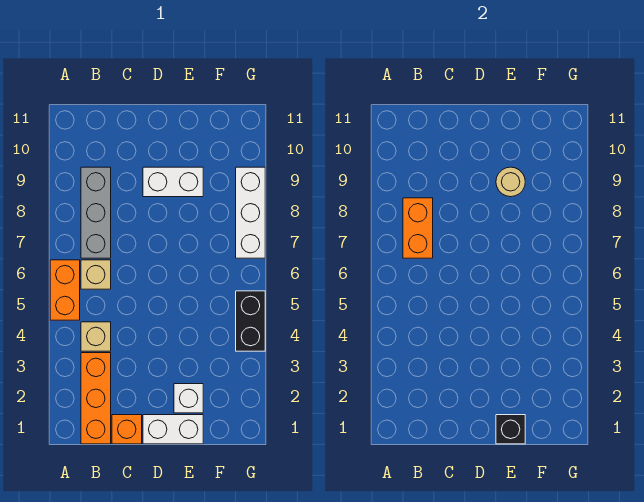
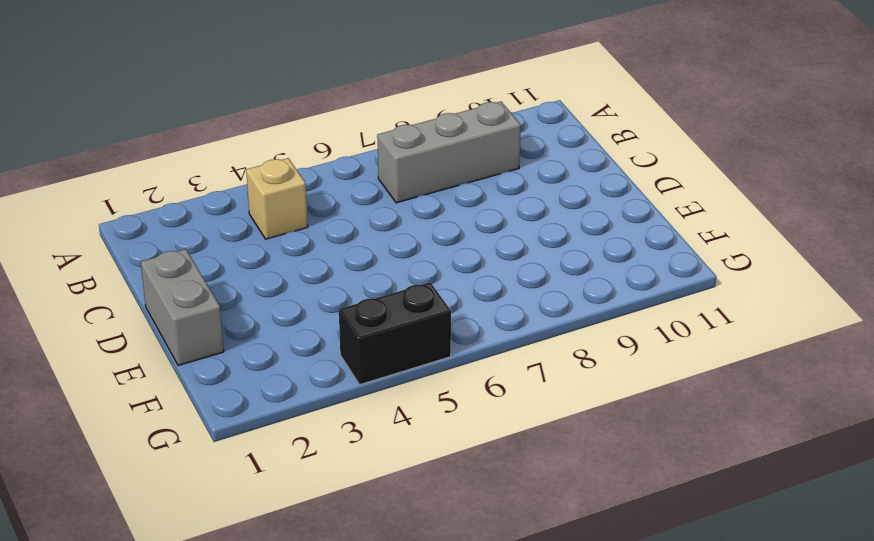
grey brick D1:E1 level 1 -> white brick D1:E1 level 1
none -> orange brick A5:A6 level 1
none -> orange brick B1:B3 level 1
none -> tan brick B6 level 1

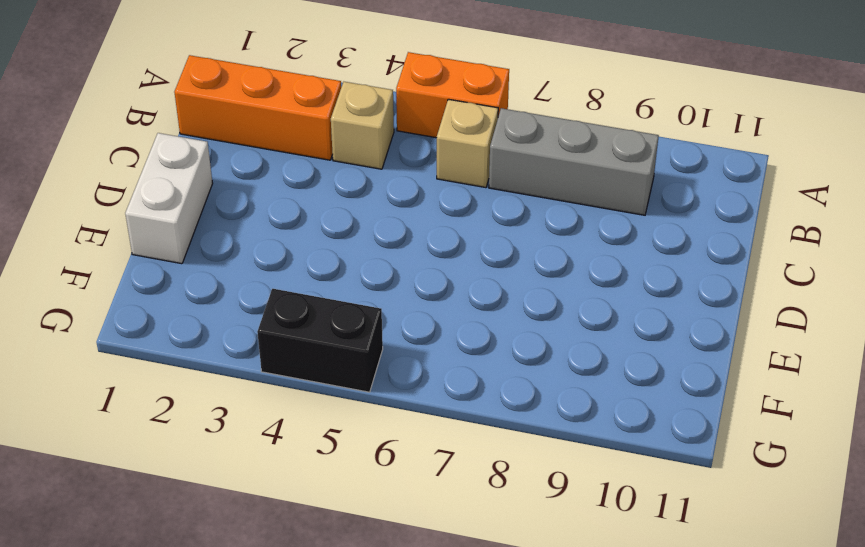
none -> orange brick C1 level 1
none -> white brick D9:E9 level 1
none -> white brick E2 level 1

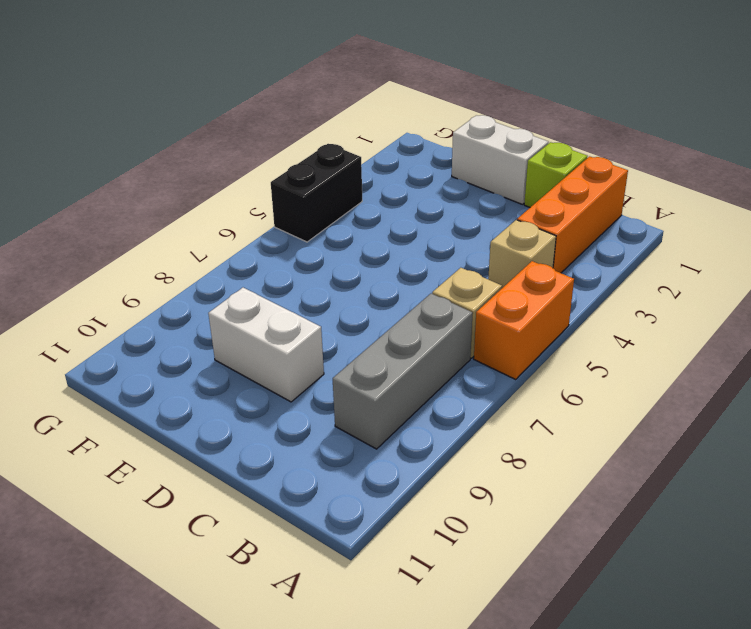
lime brick C1 level 1 -> orange brick C1 level 1
none -> white brick E2 level 1
none -> white brick G7:G9 level 1
none -> orange brick B7:B8 level 2

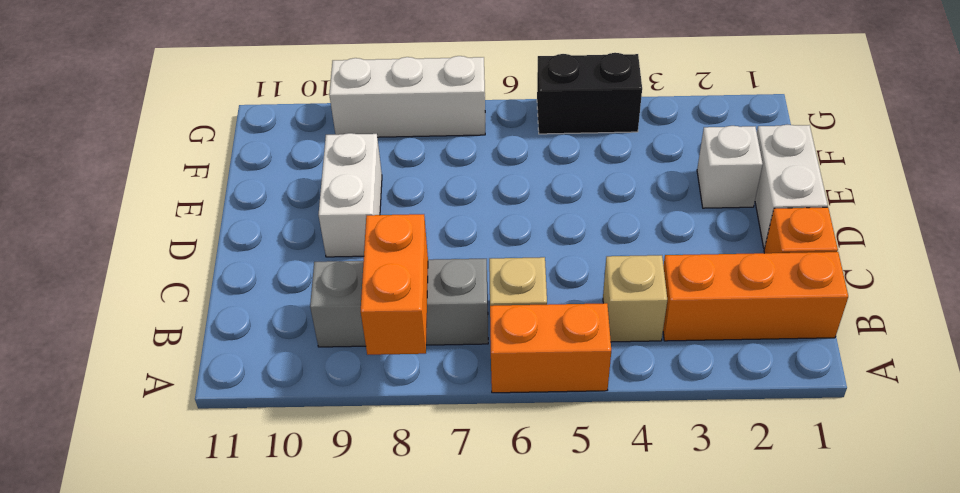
orange brick A8:B8 level 2 -> orange brick B7:B8 level 2
none -> black brick E1 level 2
none -> tan round brick E9 level 2

